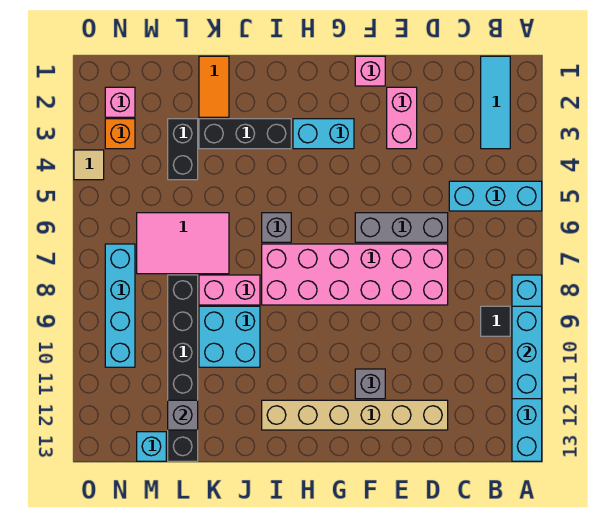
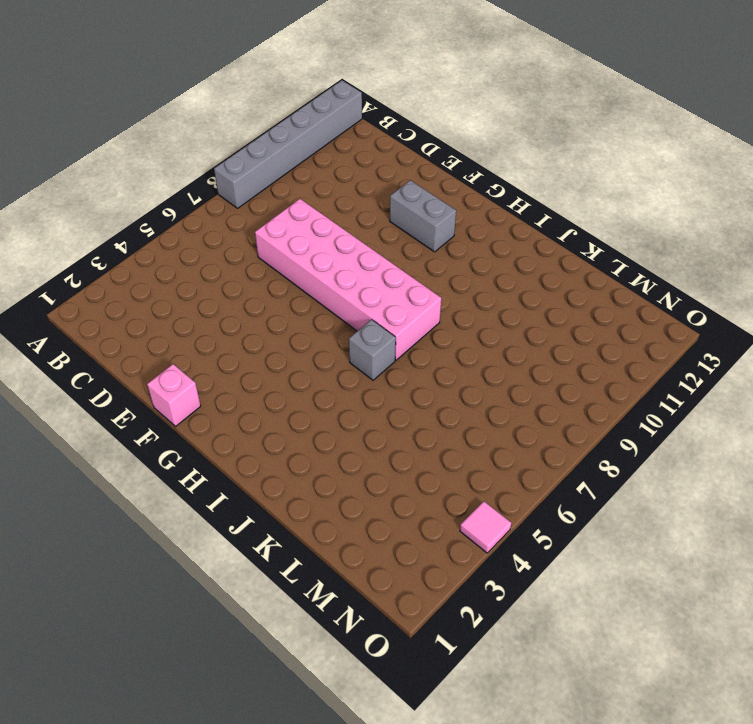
grey brick A8:A13 level 1 -> cyan brick A8:A13 level 1
grey brick F11:G11 level 1 -> grey brick F11 level 1
pink tile O4 level 1 -> tan tile O4 level 1
none -> cyan brick A5:C5 level 1
none -> cyan tile B1:B3 level 1
none -> black tile B9 level 1

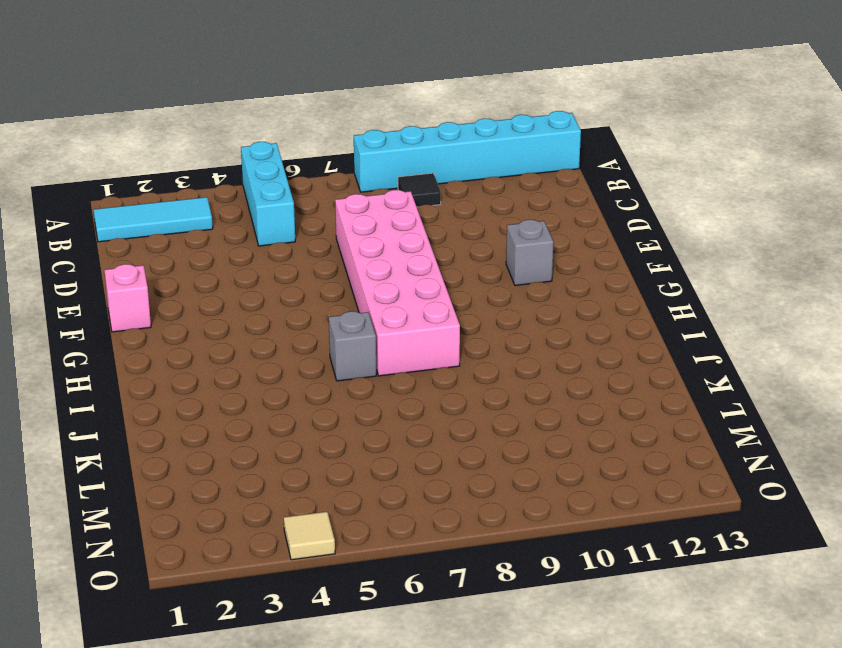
none -> grey brick D6:F6 level 1
none -> tan brick D12:I12 level 1
none -> pink brick E2:E3 level 1

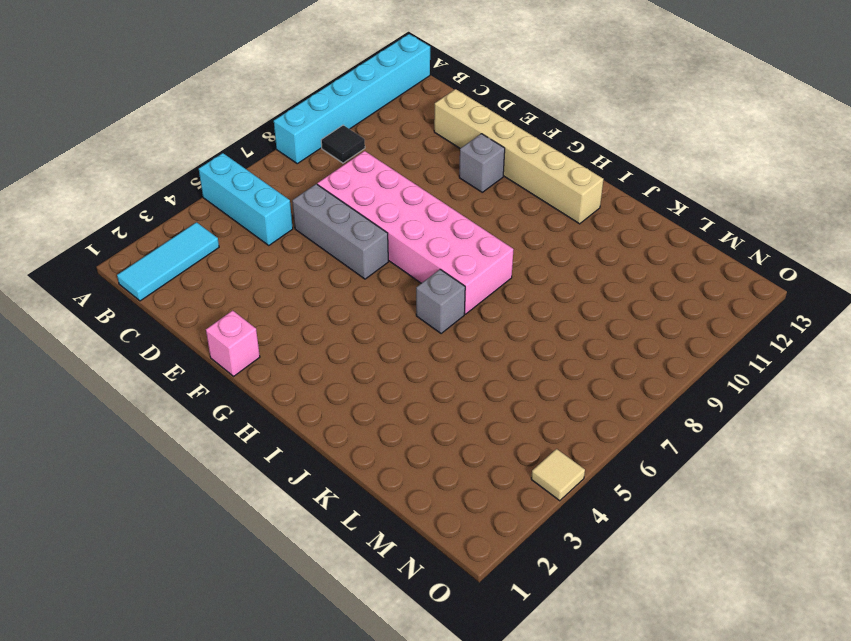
none -> pink brick E2:E3 level 1
none -> cyan brick G3:H3 level 1
none -> black brick I3:K3 level 1

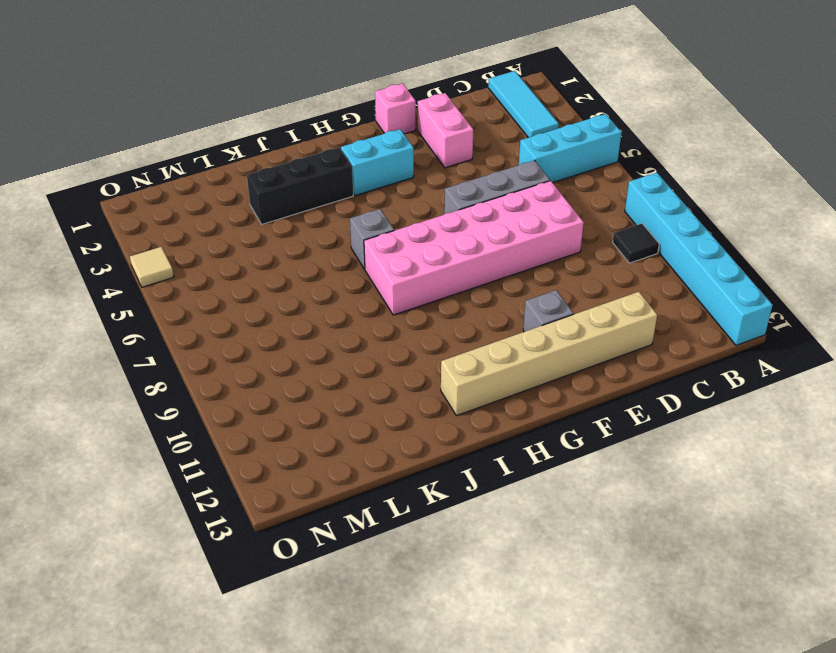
none -> pink brick J8:K8 level 1
none -> cyan brick J9:K10 level 1
none -> orange tile K1:K2 level 1

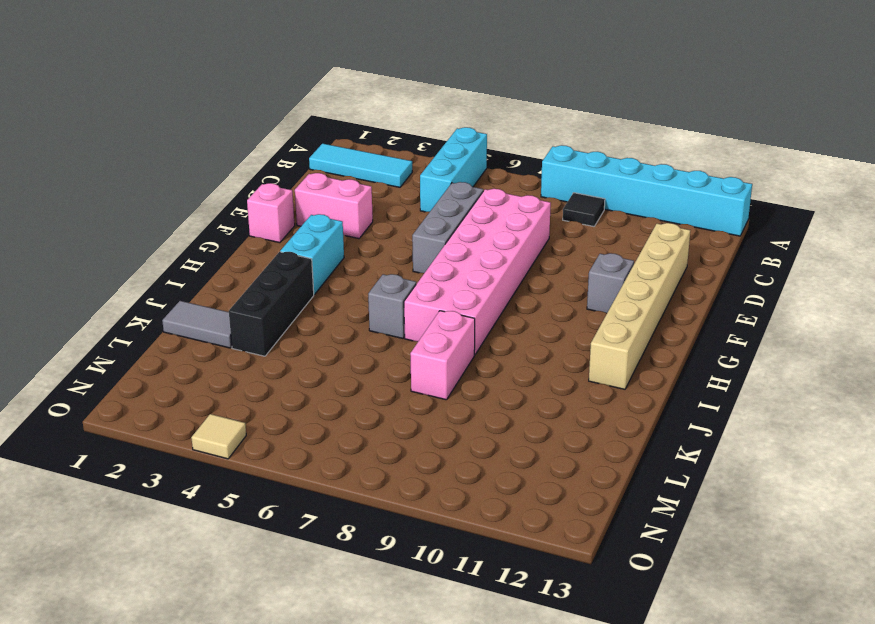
grey tile K1:K2 level 1 -> orange tile K1:K2 level 1
none -> cyan brick J9:K10 level 1
none -> pink tile K6:M7 level 1
none -> black brick L3:L4 level 1

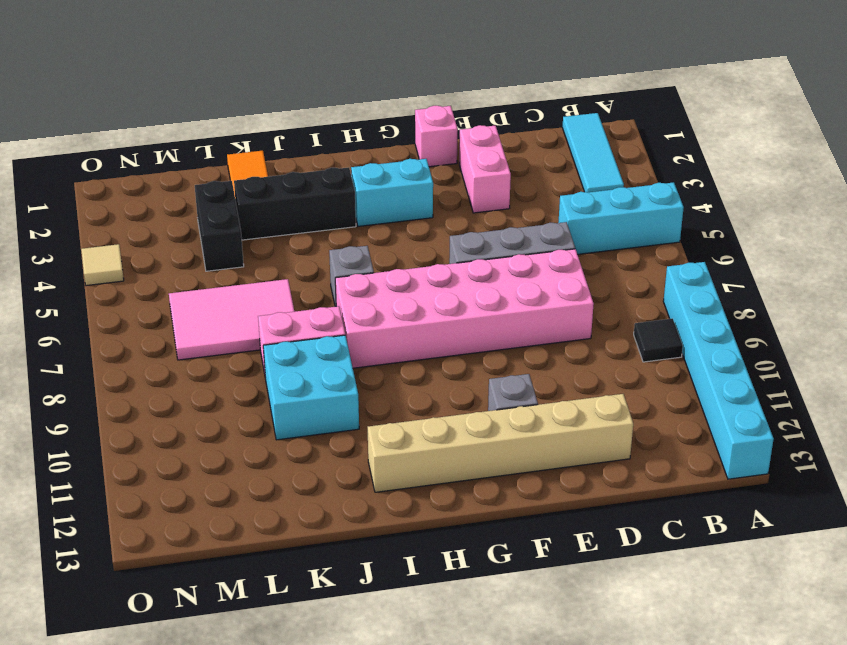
none -> black brick L8:L13 level 1
none -> cyan brick M13 level 1
none -> pink brick N2 level 1

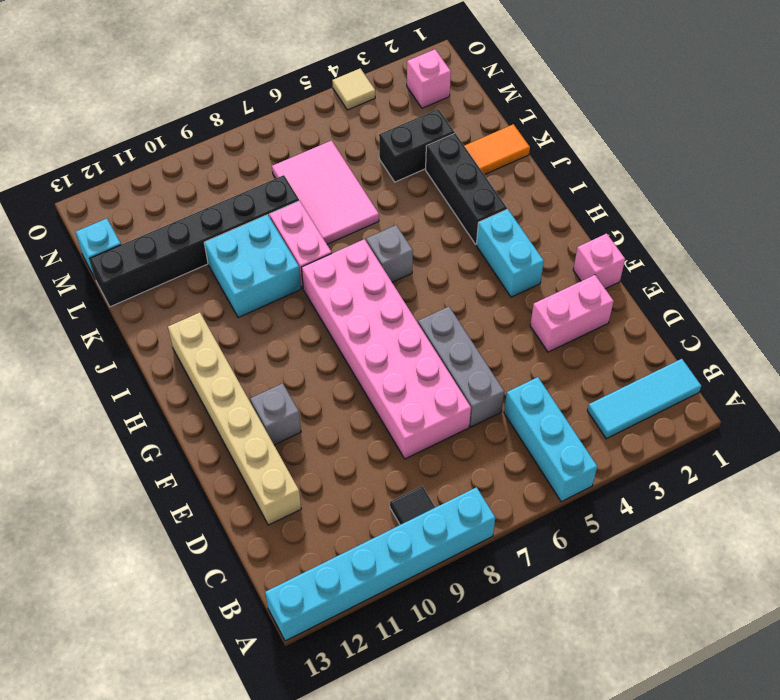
none -> orange brick N3 level 1
none -> cyan brick N7:N10 level 1
none -> cyan brick A9:A11 level 2

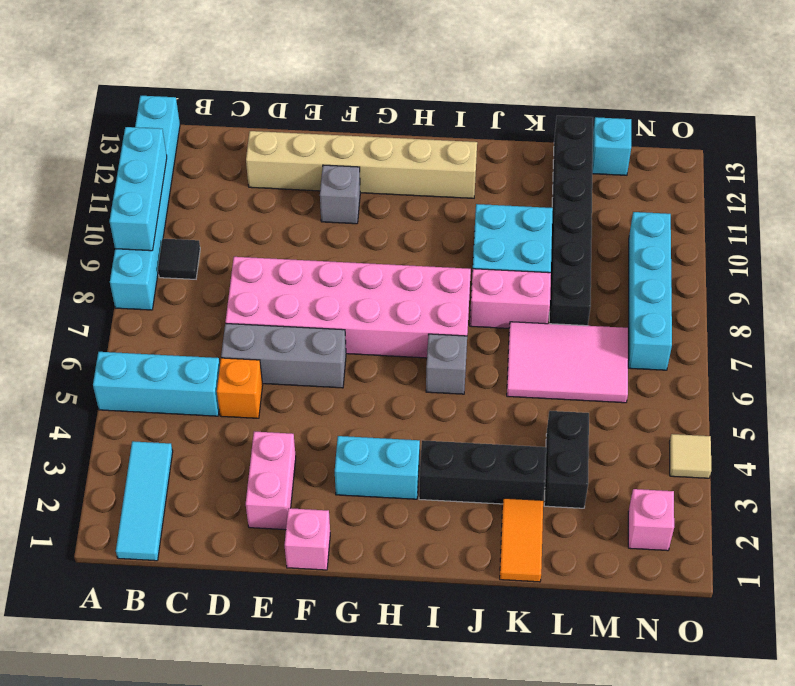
orange brick D5 level 1 -> orange brick N3 level 1
none -> grey brick L12 level 2

